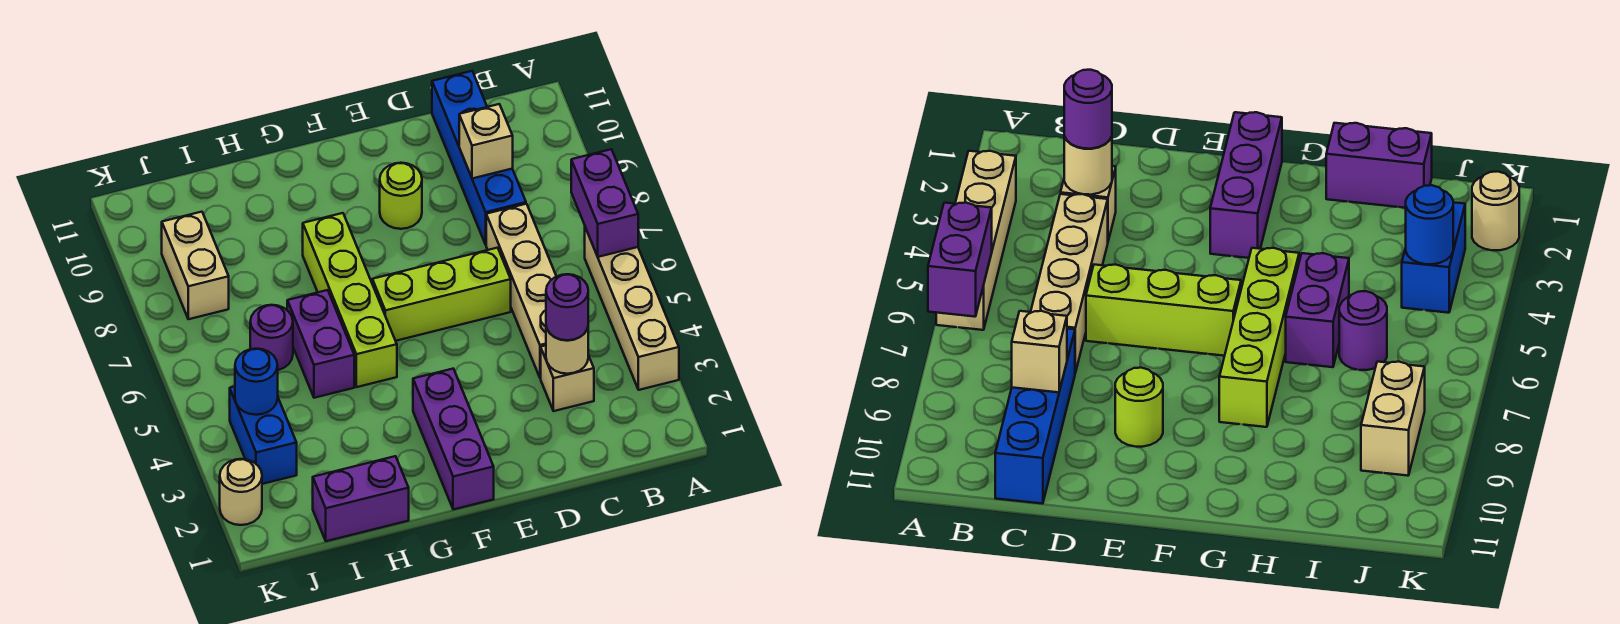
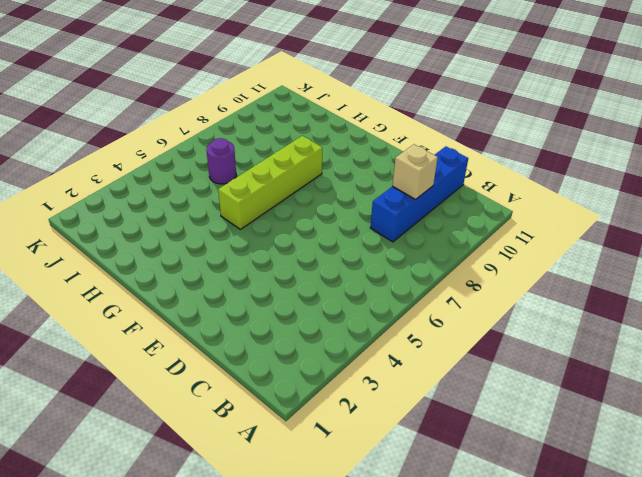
none -> tan brick A3:A6 level 1
none -> tan brick C3 level 1
none -> tan brick C4:C7 level 1

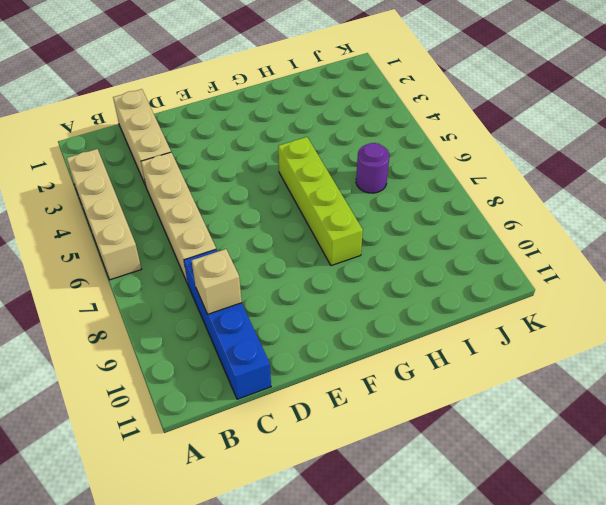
tan brick C1:C3 level 1 -> tan brick C3 level 1
none -> lime brick D6:F6 level 1
none -> lime round brick E9 level 1
none -> purple brick F1:F3 level 1

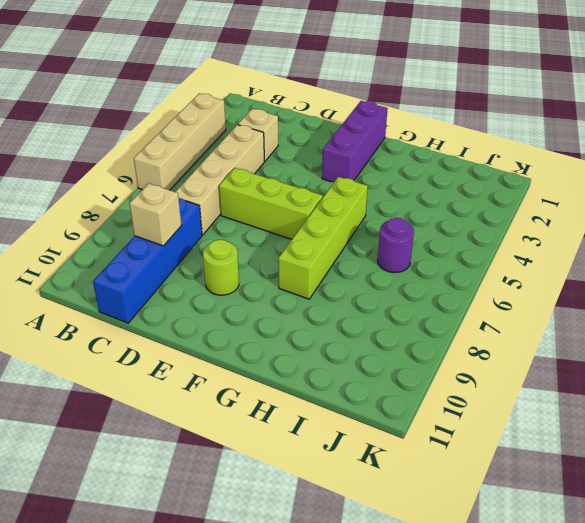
none -> purple brick H1:I1 level 1
none -> purple brick H5:H6 level 1
none -> blue brick J3:J4 level 1

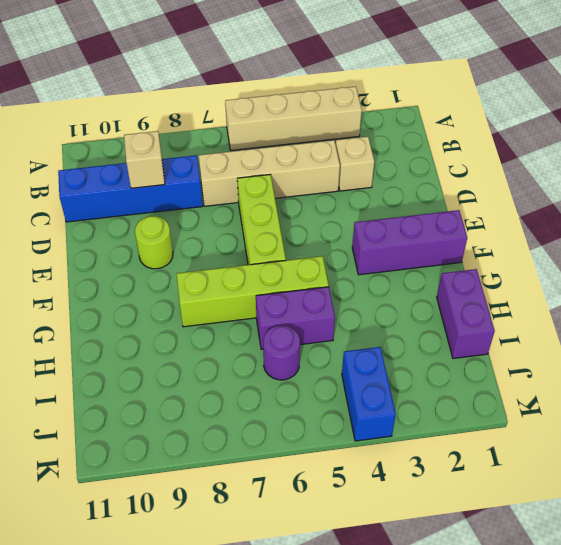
blue brick J4:K4 level 1 -> blue brick J3:J4 level 1
none -> tan brick J8:J9 level 1
none -> tan round brick K2 level 1
none -> purple brick A6:A7 level 2

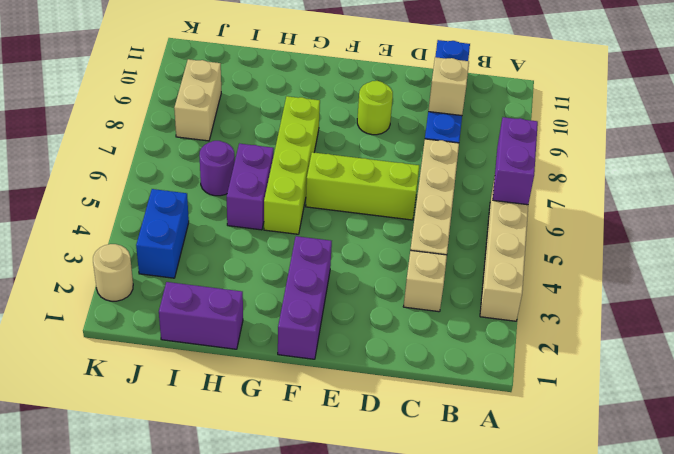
none -> tan round brick C3 level 2
none -> blue round brick J4 level 2
none -> purple round brick C3 level 3

